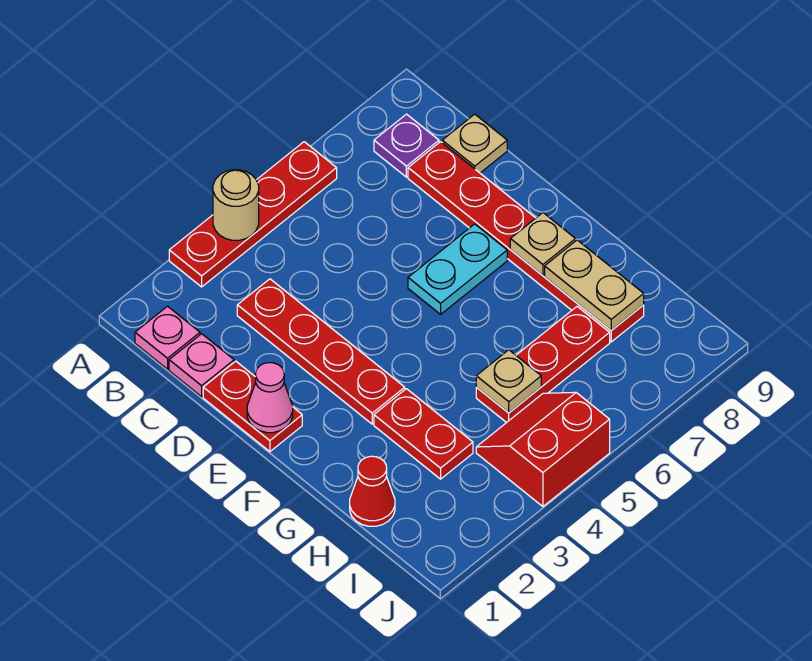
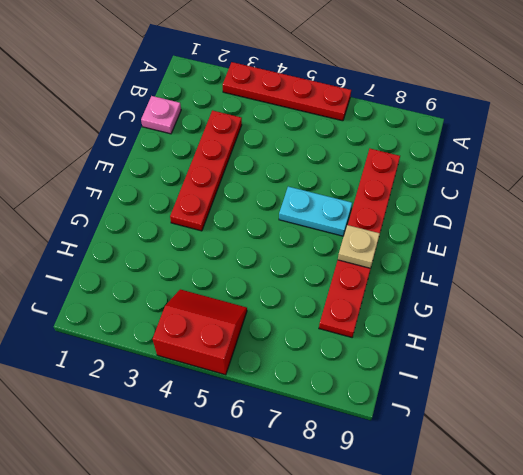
none -> pink plate B1 level 1
none -> purple plate B8 level 1
none -> tan plate C9 level 1

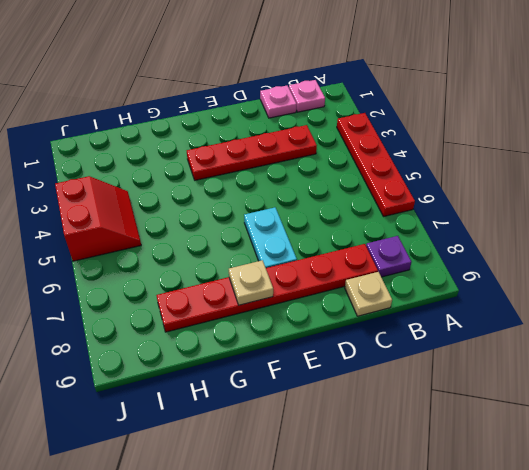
none -> red plate D1:E1 level 1
none -> red plate G3:H3 level 1
none -> red cone H1 level 1

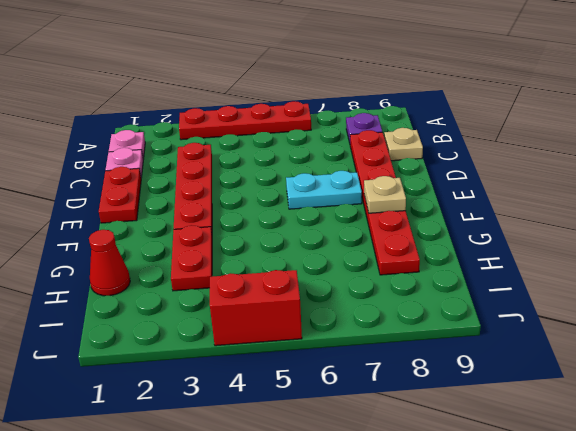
none -> red plate H5:H7 level 1
none -> tan round brick A4 level 2
none -> pink cone E1 level 2

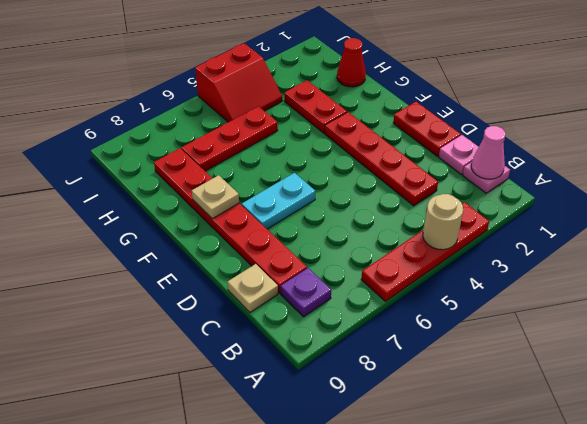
pink cone B1 level 2 -> pink cone E1 level 2
none -> tan plate G8:H8 level 2
none -> tan plate H5 level 2

